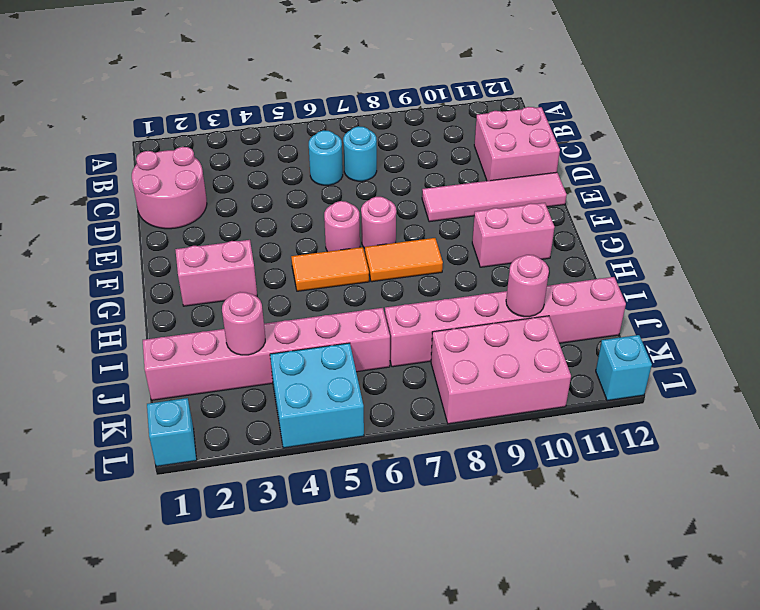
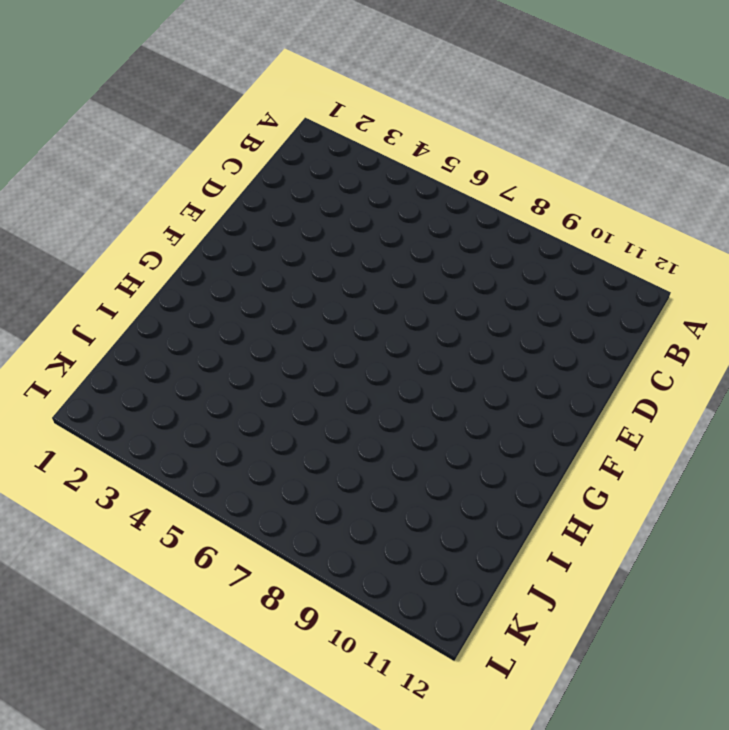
none -> pink round brick C1:D2 level 1
none -> cyan round brick C6 level 1
none -> cyan round brick C7 level 1

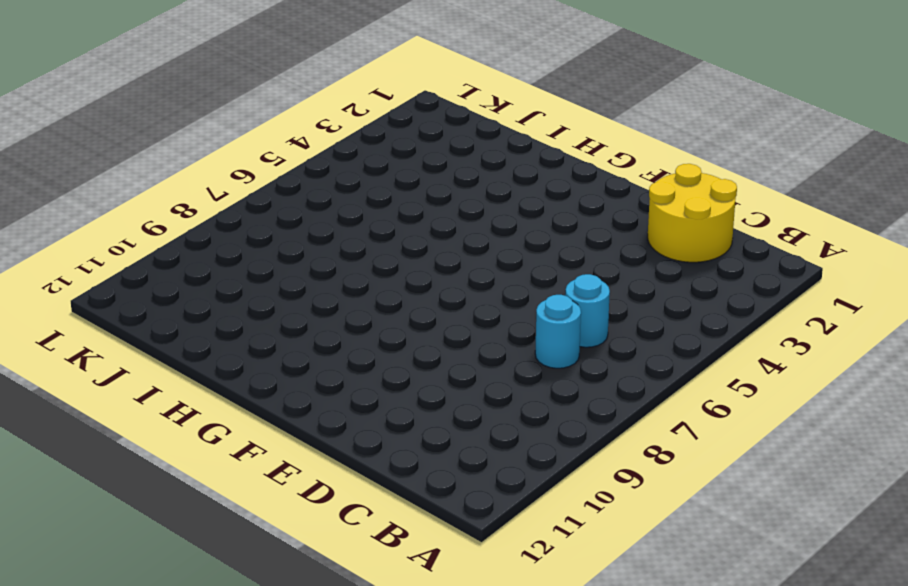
yellow round brick C1:D2 level 1 -> pink round brick C1:D2 level 1
none -> pink brick C11:D12 level 1
none -> pink tile E9:E12 level 1
none -> pink round brick F6 level 1

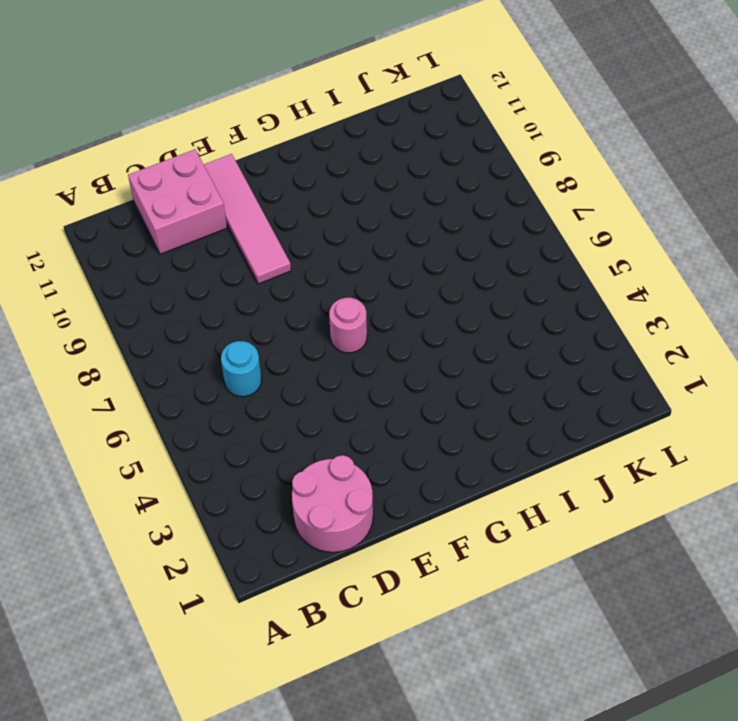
none -> cyan round brick C7 level 1
none -> pink round brick F7 level 1
none -> pink brick G2:G3 level 1

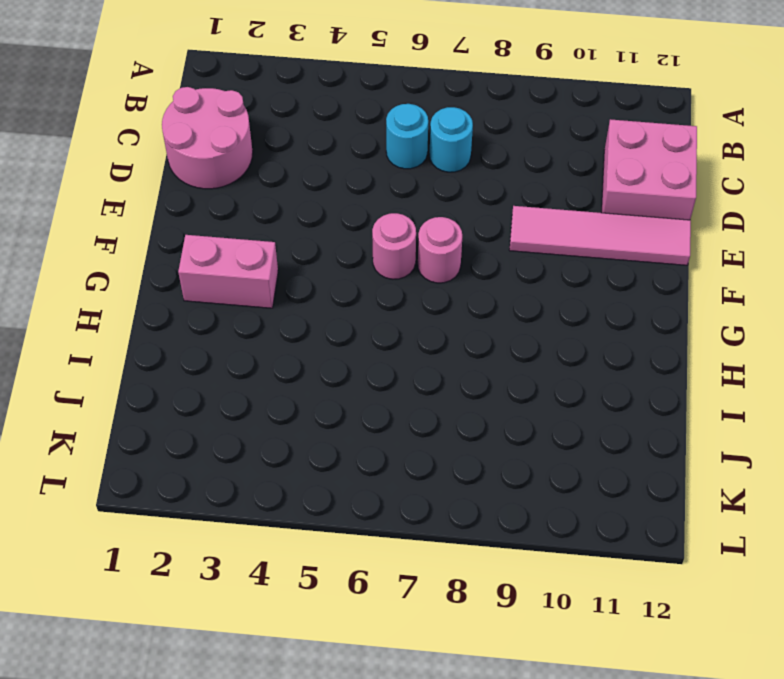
none -> orange tile G5:G6 level 1
none -> orange tile G7:G8 level 1
none -> pink brick G10:G11 level 1

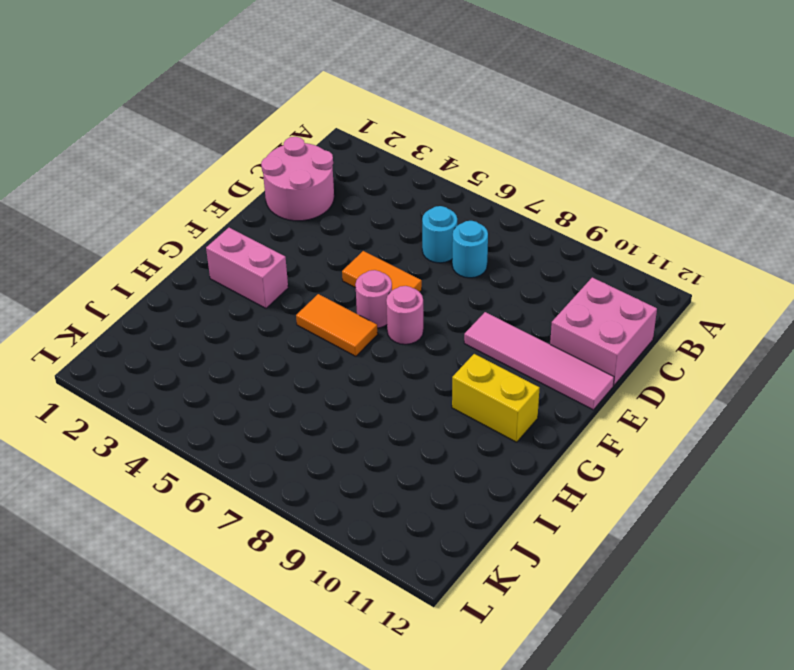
orange tile E5:E6 level 1 -> orange tile G7:G8 level 1
yellow brick G10:G11 level 1 -> pink brick G10:G11 level 1
none -> pink brick J1:J6 level 1
none -> pink brick J7:J12 level 1
none -> cyan brick K4:L5 level 1

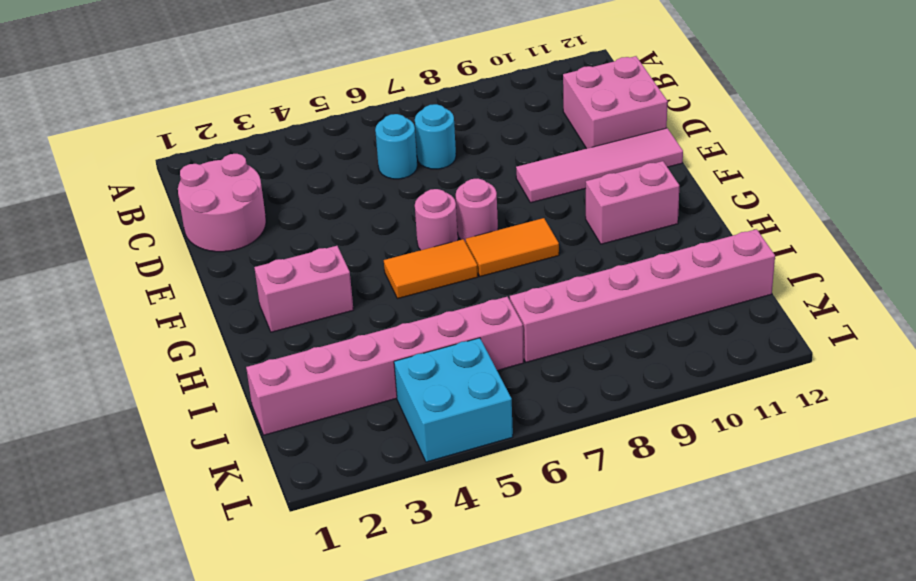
none -> pink brick K8:L10 level 1
none -> cyan brick L1 level 1
none -> cyan brick L12 level 1

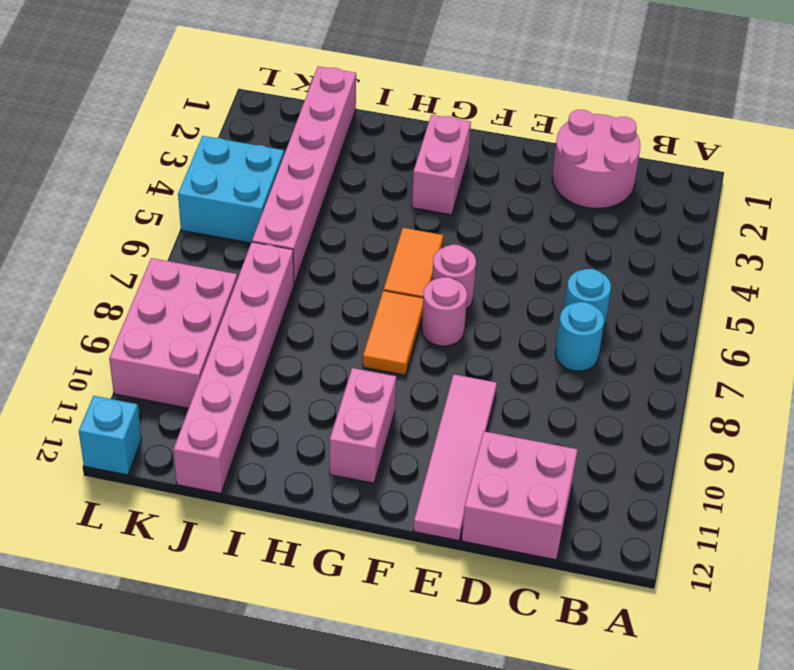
none -> cyan brick L1 level 1
none -> pink round brick J3 level 2
none -> pink round brick J10 level 2

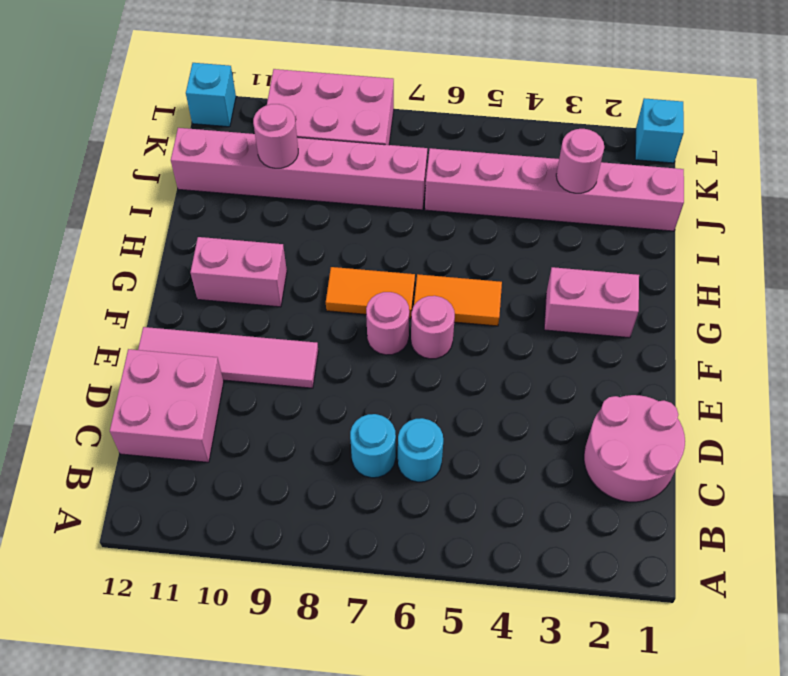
none -> cyan brick K4:L5 level 1

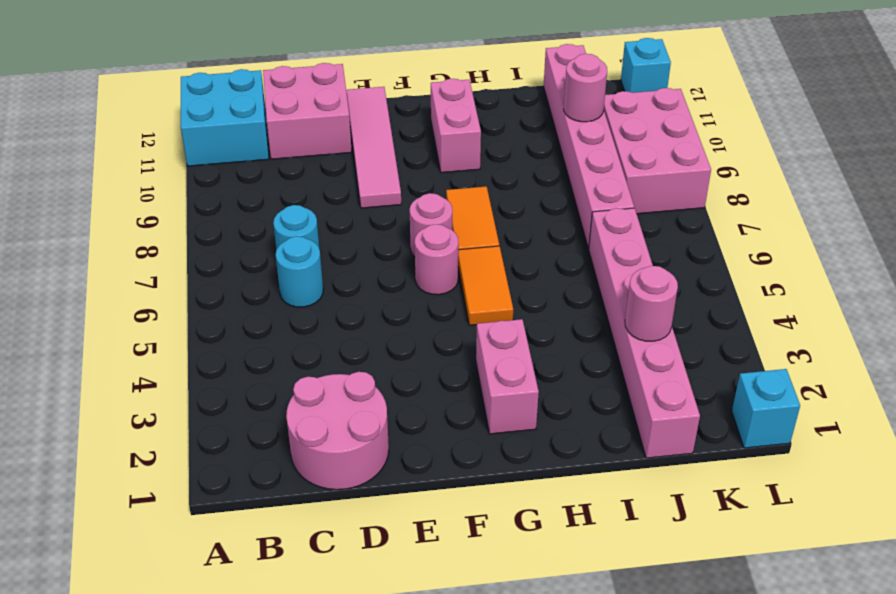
cyan brick A11:B12 level 1 -> cyan brick K4:L5 level 1

